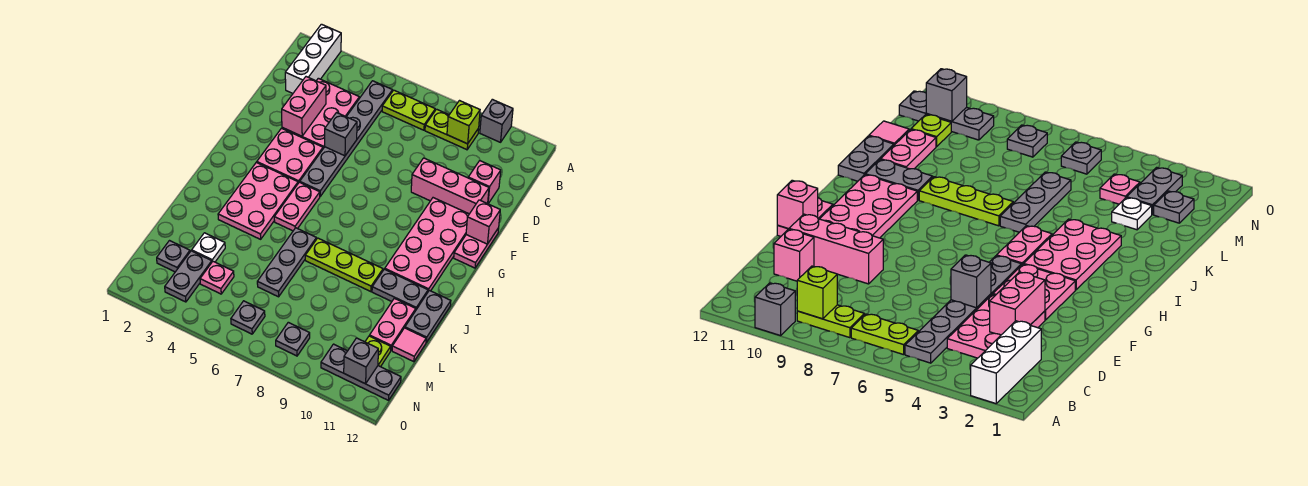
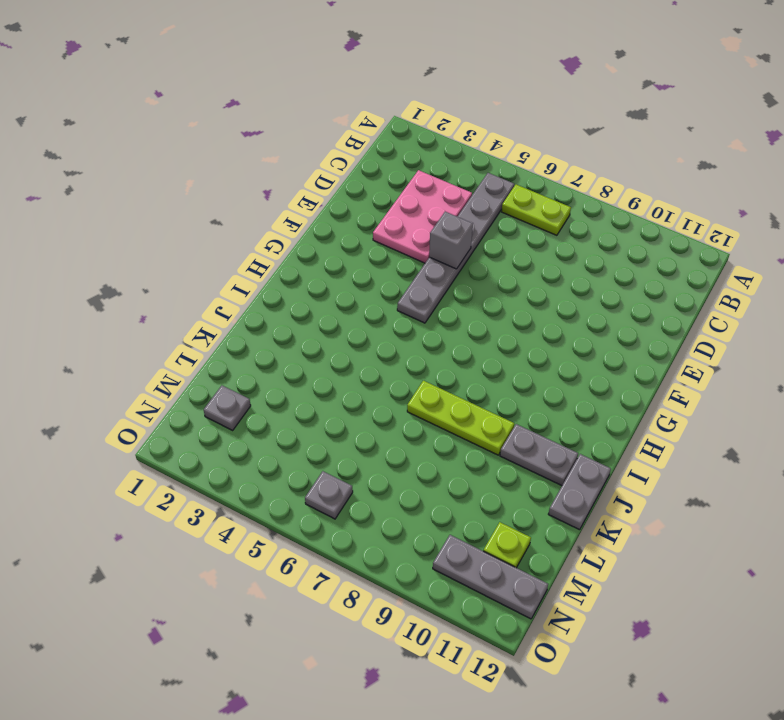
none -> white brick A2:C2 level 1
none -> grey brick A10 level 1
none -> lime plate B8:B9 level 1
none -> pink brick D11 level 1

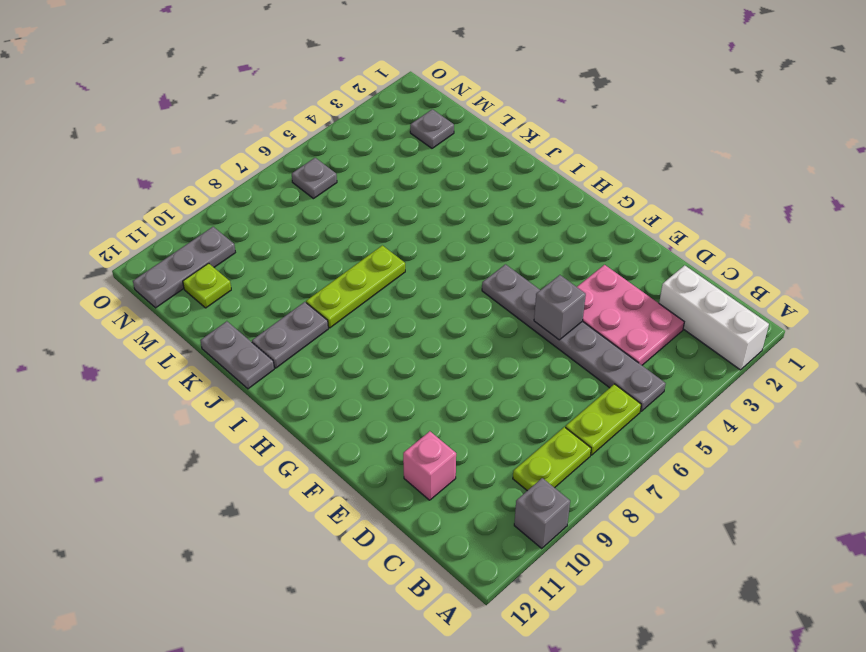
none -> pink brick E9:E11 level 1
none -> pink plate F3:G4 level 1
none -> pink plate F10:I11 level 1
none -> pink plate F12:G12 level 1

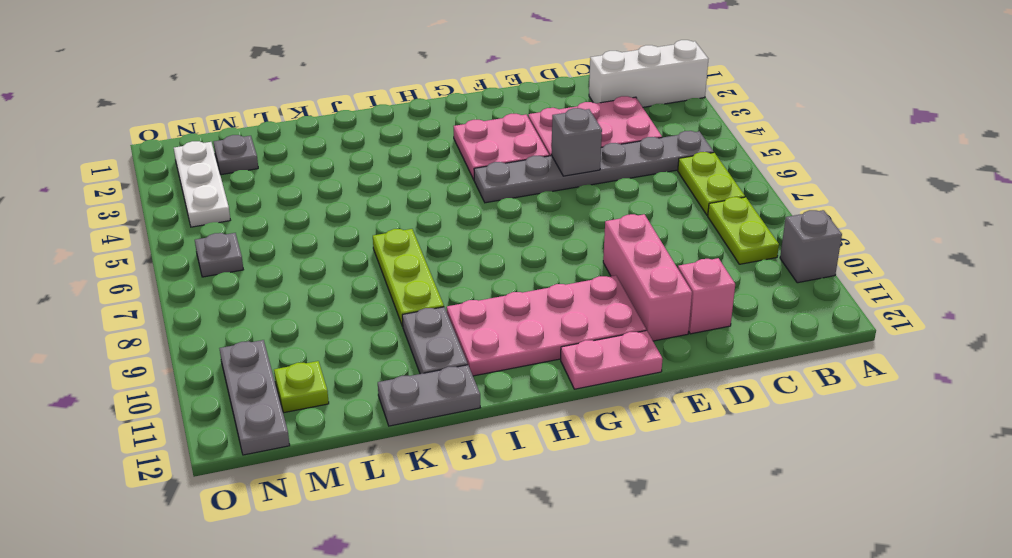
white plate N2:N4 level 1 -> grey plate M3:N3 level 1
none -> pink plate H3:J4 level 1
none -> pink plate H5:I5 level 1
none -> grey plate J6:L6 level 1
none -> pink plate K11:L11 level 1

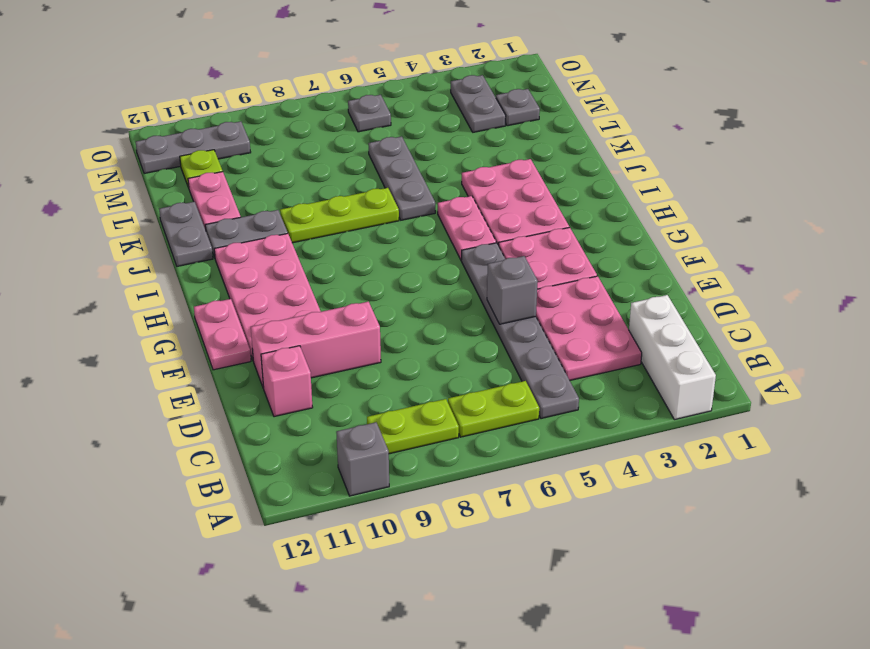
none -> white plate L3 level 1
none -> pink tile L12 level 1
none -> pink plate M4 level 1
none -> grey plate N8 level 1

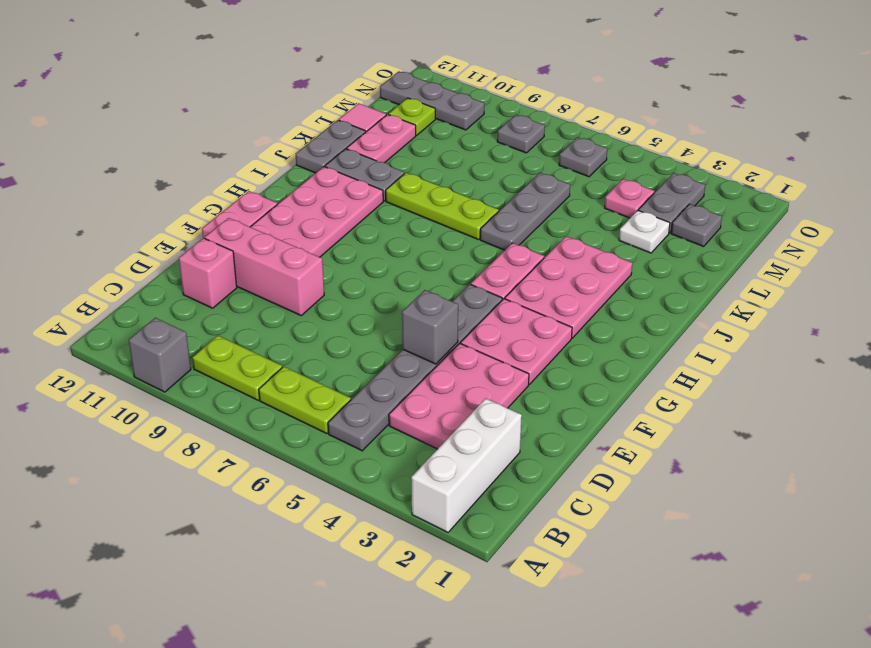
none -> lime brick B9 level 2
none -> pink brick D3:E3 level 2
none -> pink brick F12 level 2
none -> grey brick N11 level 2

